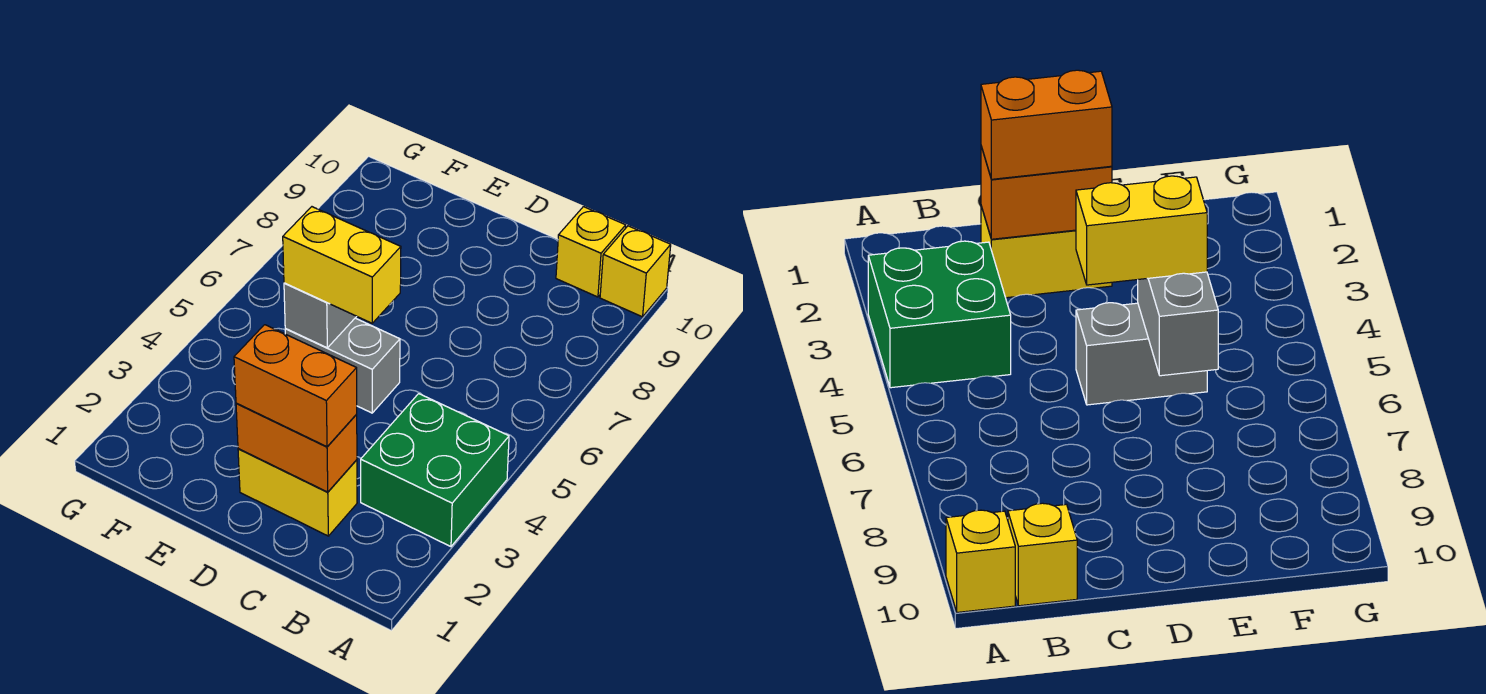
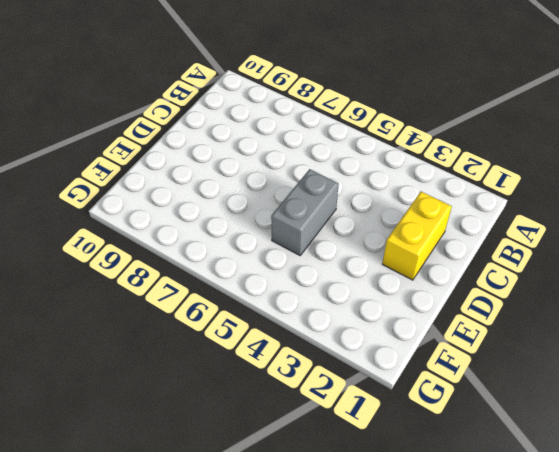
none -> green brick A3:B4 level 1
none -> yellow brick A10 level 1

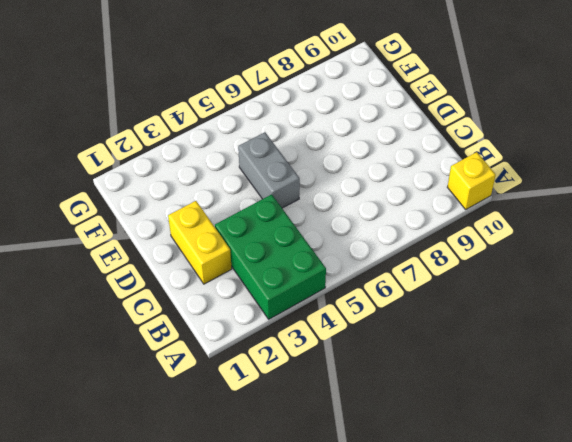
green brick A3:C4 level 1 -> green brick A3:B4 level 1
none -> yellow brick B10 level 1
none -> orange brick C2:D2 level 2

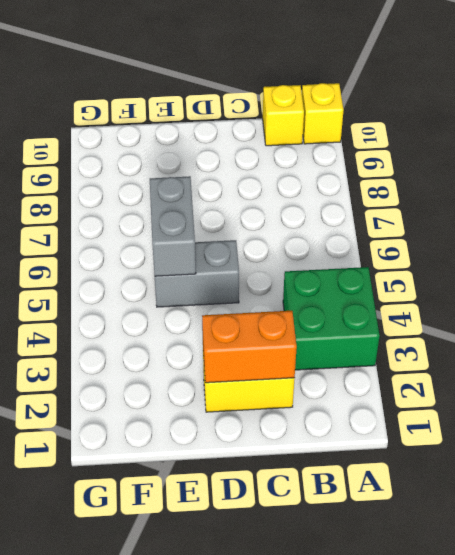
none -> orange brick C2:D2 level 3
none -> yellow brick D5:E5 level 3

